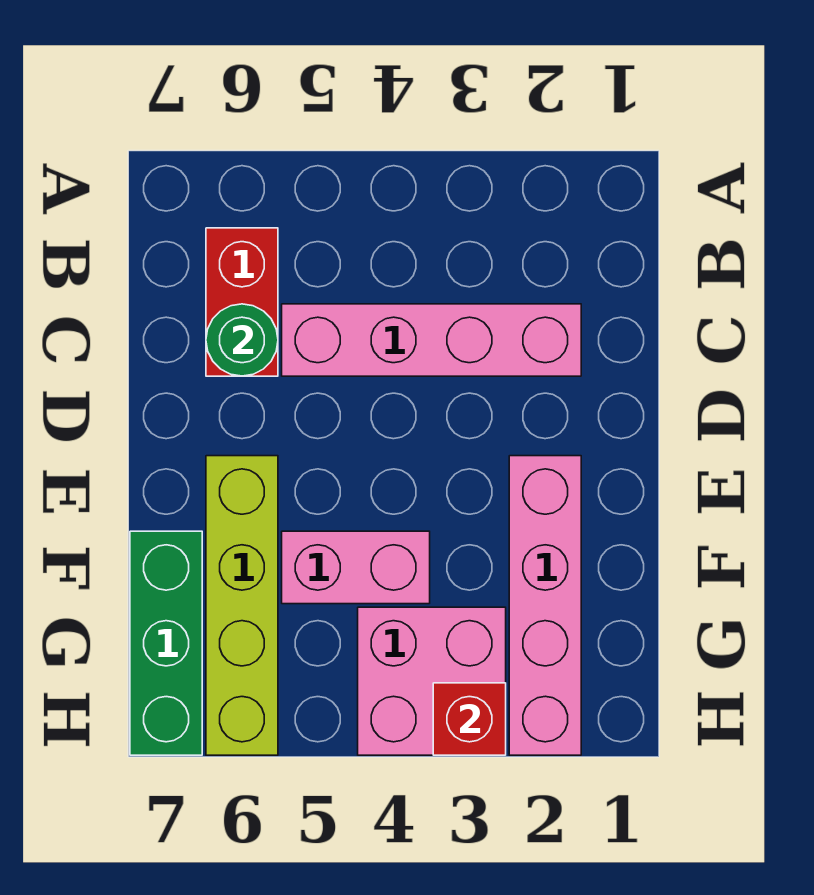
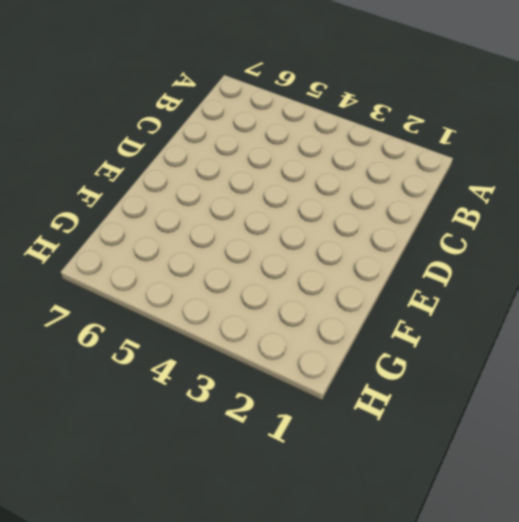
none -> red brick B6:C6 level 1
none -> pink brick C2:C5 level 1

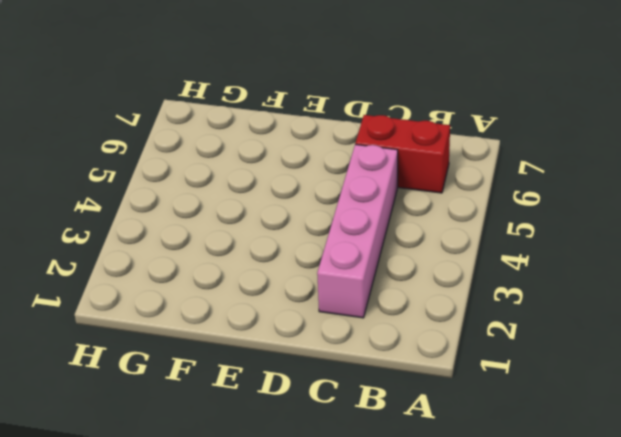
none -> pink brick E2:H2 level 1
none -> lime brick E6:H6 level 1

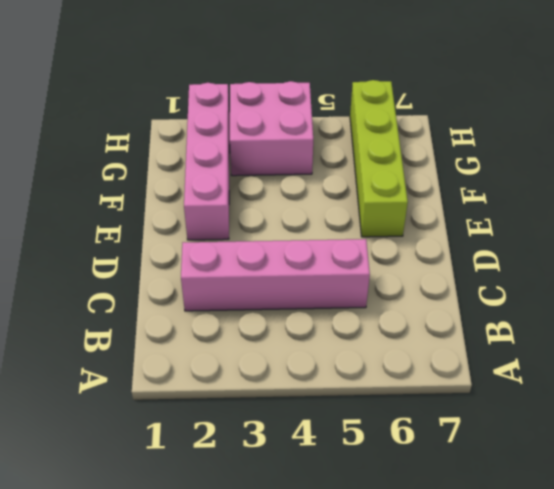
none -> red brick B6:C6 level 1
none -> pink brick F4:F5 level 1

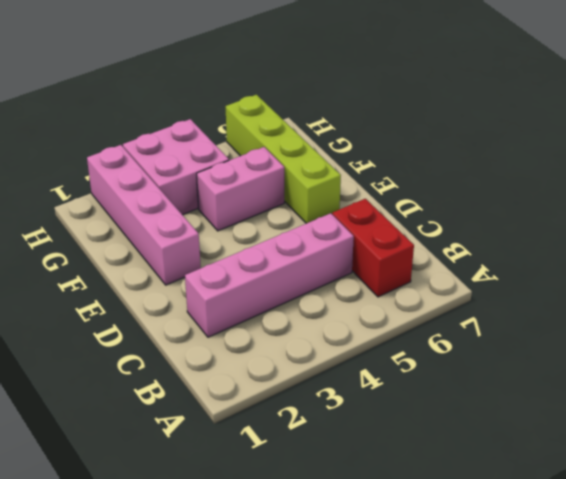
none -> green brick F7:H7 level 1
none -> green round brick C6 level 2

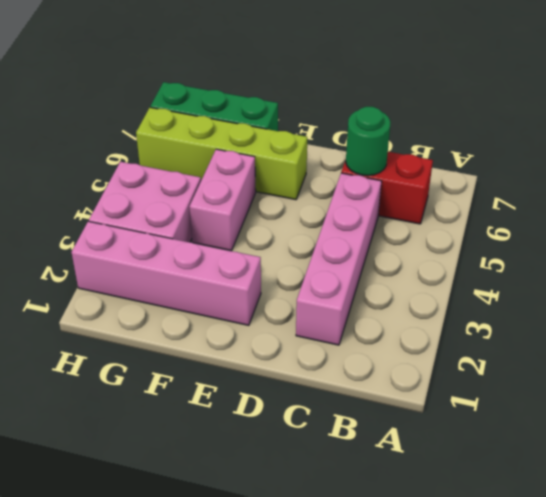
none -> red brick H3 level 2

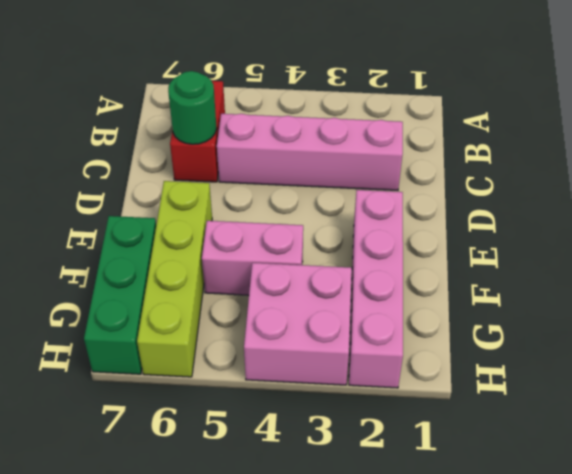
none -> red brick H3 level 2

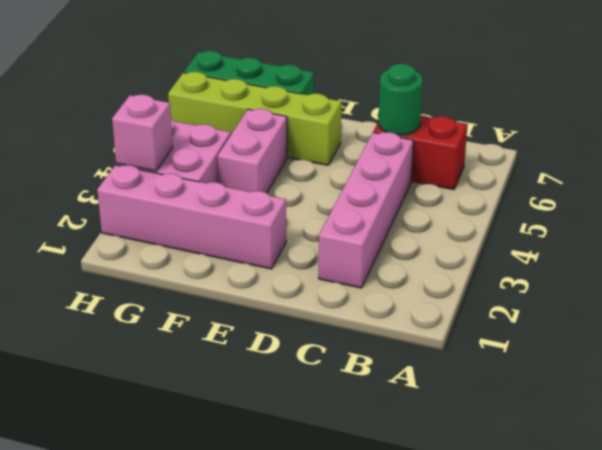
pink brick H3 level 2 -> red brick H3 level 2

